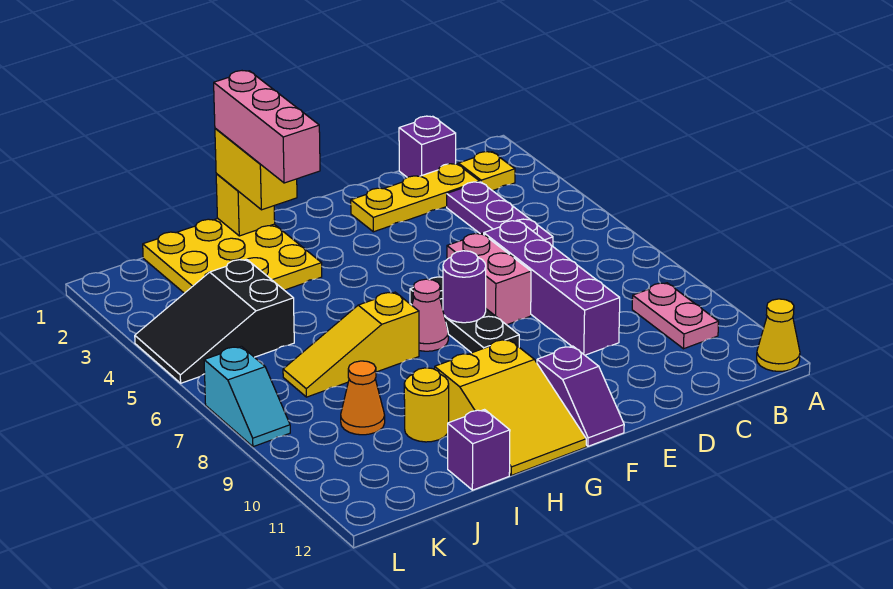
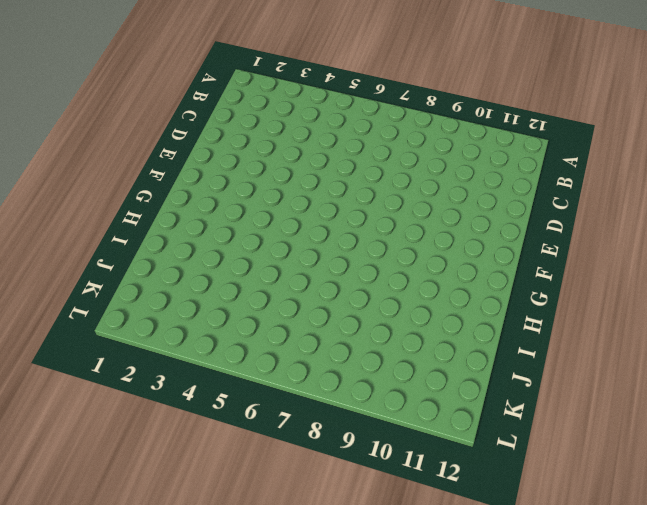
none -> yellow cone A12 level 1
none -> yellow plate B2 level 1
none -> pink plate B9:B10 level 1

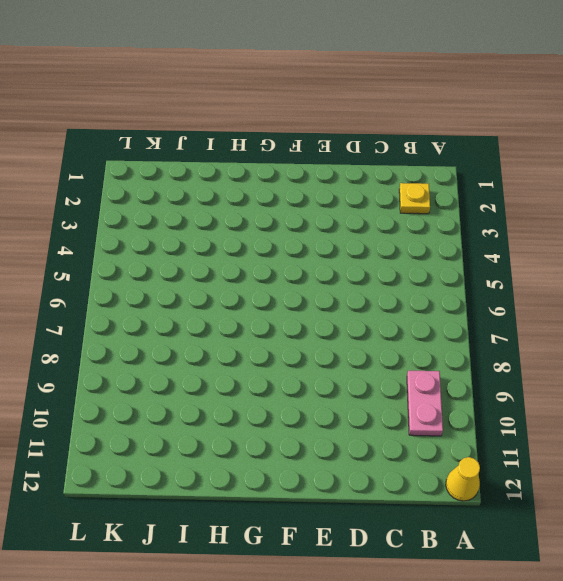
none -> purple brick C1 level 1
none -> yellow plate C2:E2 level 1
none -> purple plate C3:C5 level 1

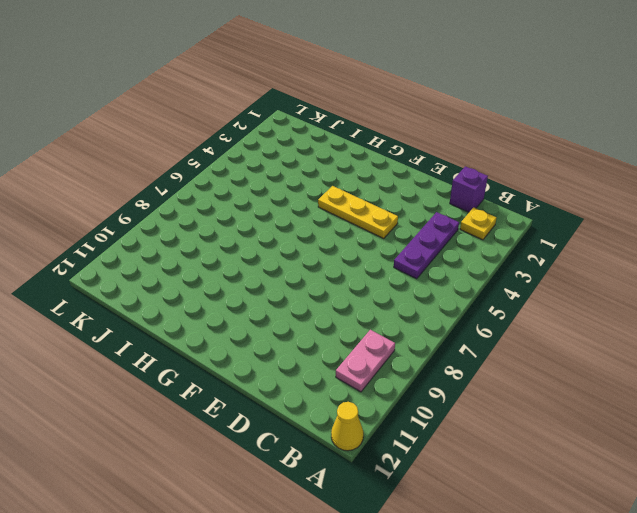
yellow plate E4:G4 level 1 -> yellow plate C2:E2 level 1
none -> purple brick D6:D9 level 1
none -> pink brick E6:E7 level 1
none -> black plate F6:F8 level 1

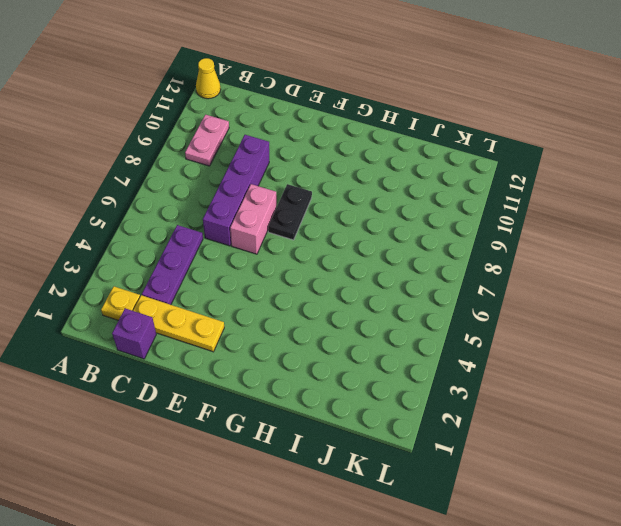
black plate F7:F8 level 1 -> black plate F6:F8 level 1
none -> purple slope F11:F12 level 1 top 11
none -> pink cone G7 level 1
none -> yellow slope G10:H12 level 1 top 10

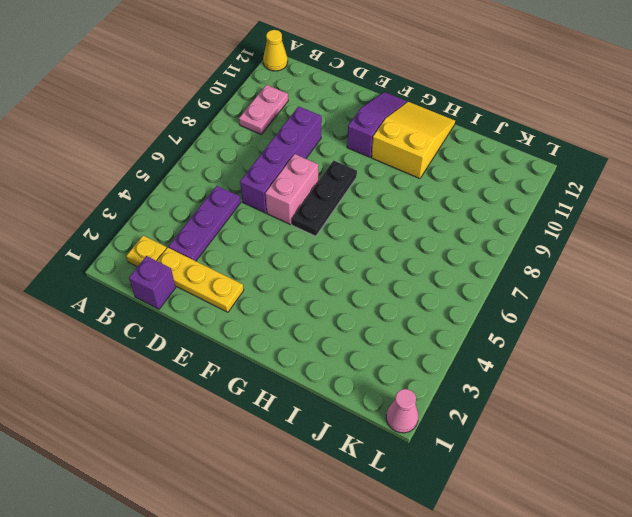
purple slope F10:F12 level 1 top 10 -> purple slope F11:F12 level 1 top 11
pink cone L1 level 1 -> pink cone G7 level 1
none -> yellow plate H1:J3 level 1
none -> yellow slope H7:J7 level 1 top H
none -> yellow round brick I10 level 1

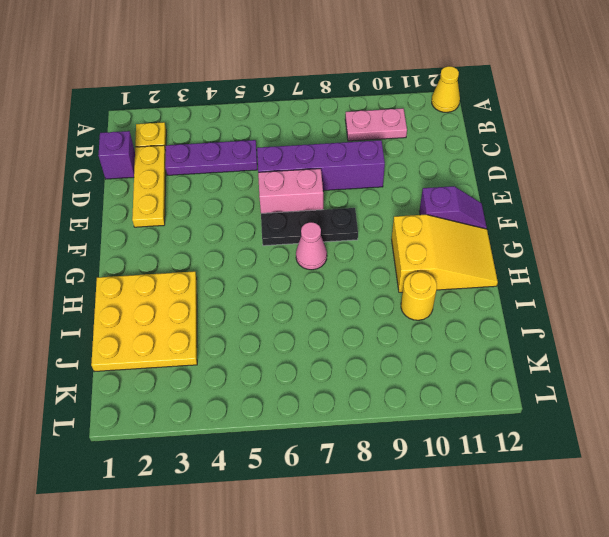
none -> yellow slope H7:J7 level 1 top H
none -> purple brick I12 level 1
none -> black slope J4:L5 level 1 top J

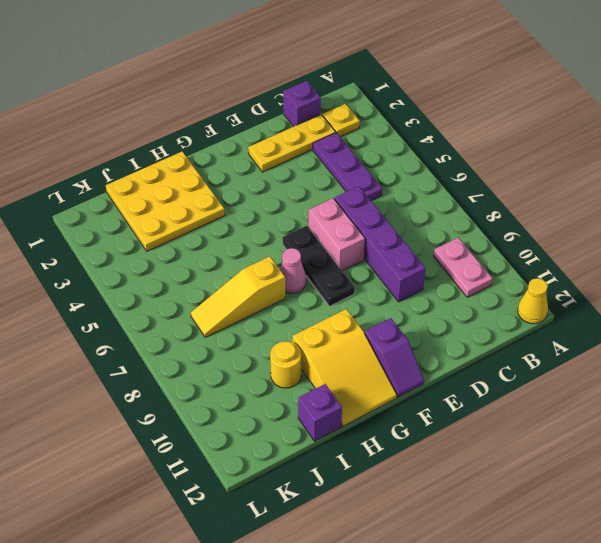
none -> black slope J4:L5 level 1 top J
none -> orange cone J9 level 1
none -> cyan slope L7:L8 level 1 top 7

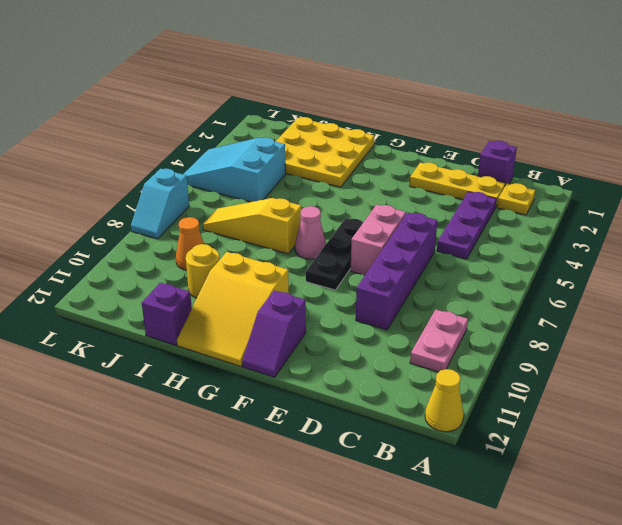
cyan slope J4:L5 level 1 top J -> black slope J4:L5 level 1 top J
none -> purple round brick F7 level 2
none -> yellow brick H1 level 2
none -> yellow brick H1:H2 level 3

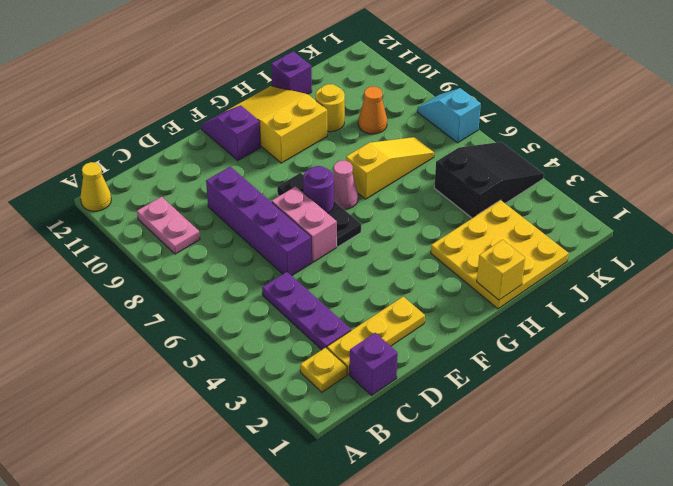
none -> yellow brick H1:H2 level 3
none -> pink brick H1:H3 level 4

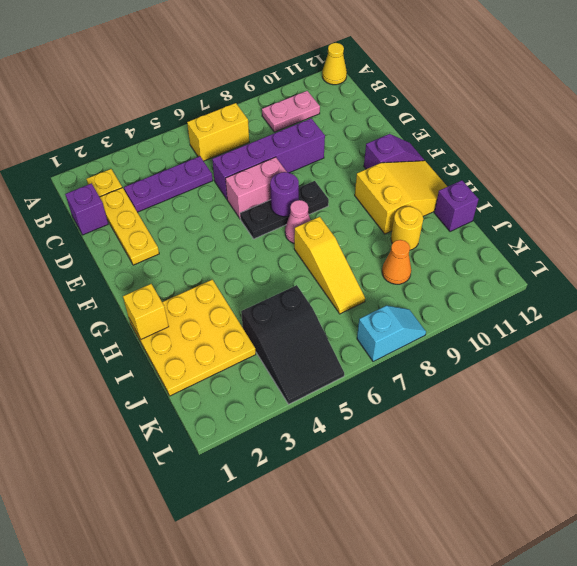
yellow brick B6:B7 level 1 -> yellow brick H1:H2 level 3
none -> pink brick H1:H3 level 4

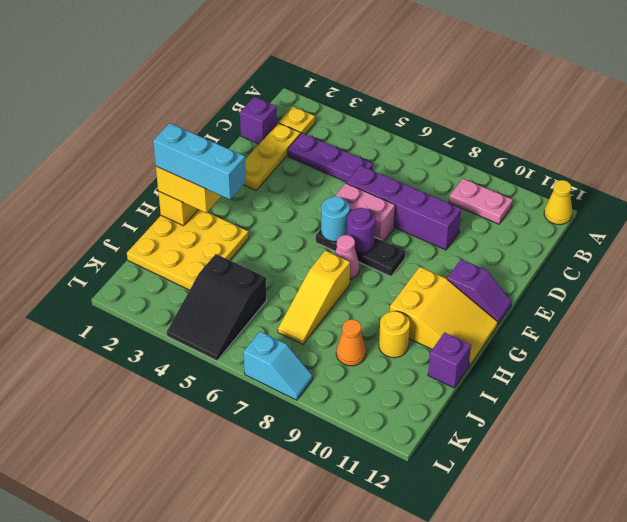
cyan round brick F6 level 2 -> none
cyan brick H1:H3 level 4 -> pink brick H1:H3 level 4

